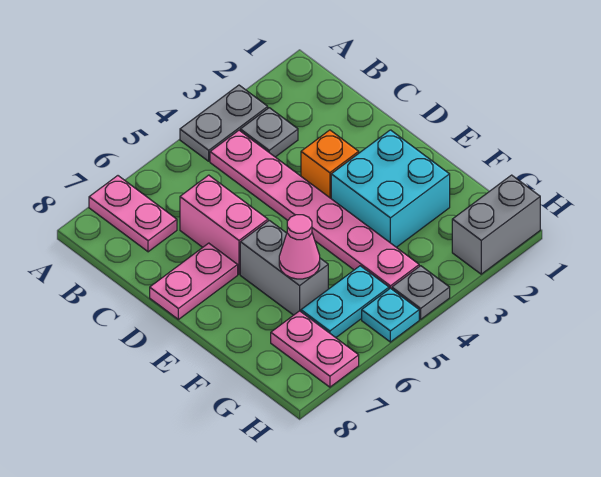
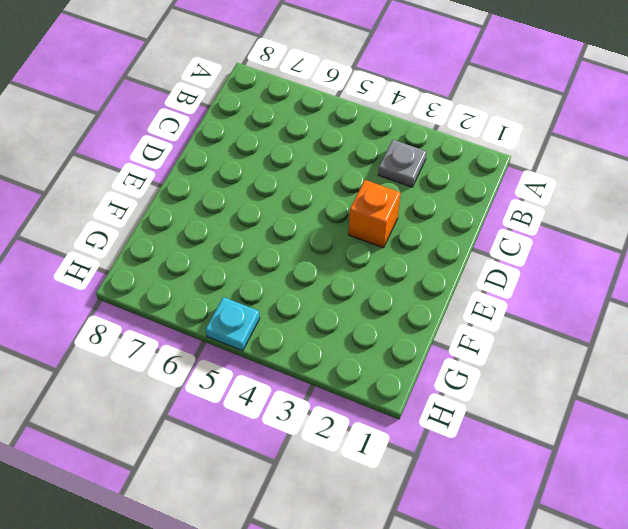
none -> grey plate A3:A4 level 1
none -> pink plate A7:B7 level 1
none -> pink plate B4:G4 level 1

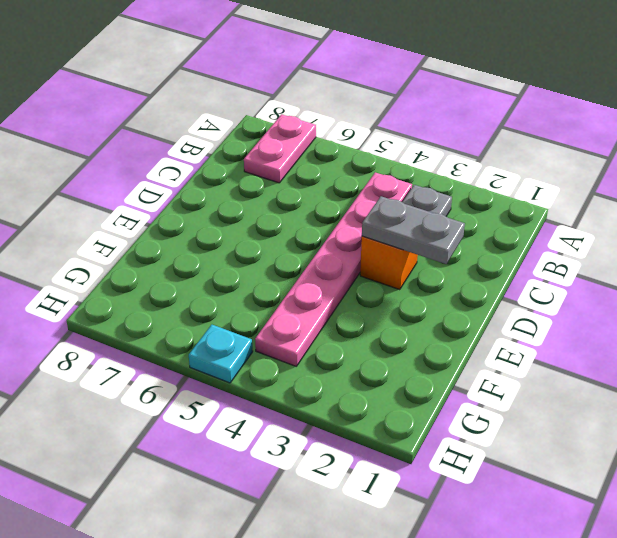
grey plate D2:D3 level 2 -> grey plate A3:A4 level 1
none -> pink brick C6:D6 level 1
none -> pink plate D7:D8 level 1
none -> cyan brick E2:F3 level 1

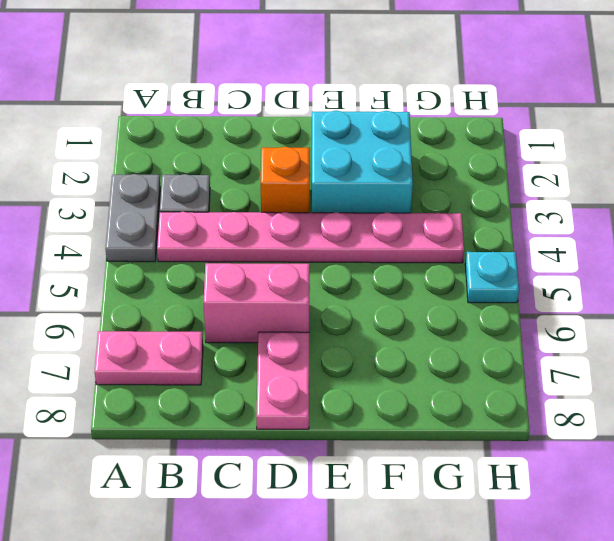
none -> grey brick E6:F6 level 1
none -> cyan plate G5:G6 level 1
none -> pink plate G7:H7 level 1

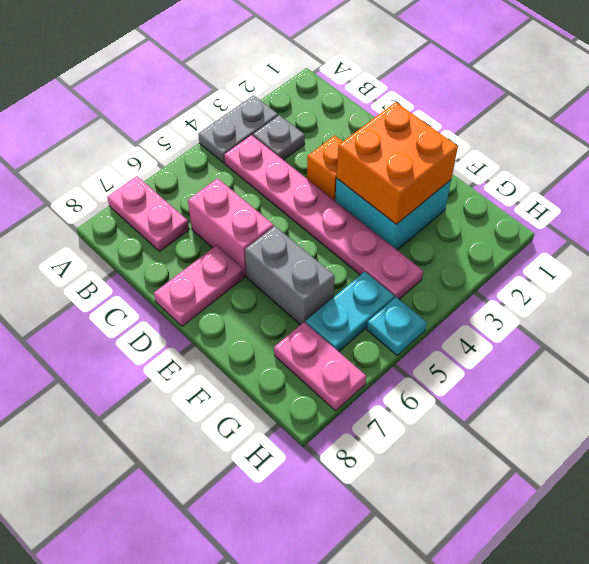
orange brick E2:F3 level 2 -> none
none -> grey brick H1:H2 level 1
none -> grey plate H4 level 1
none -> pink cone F6 level 2

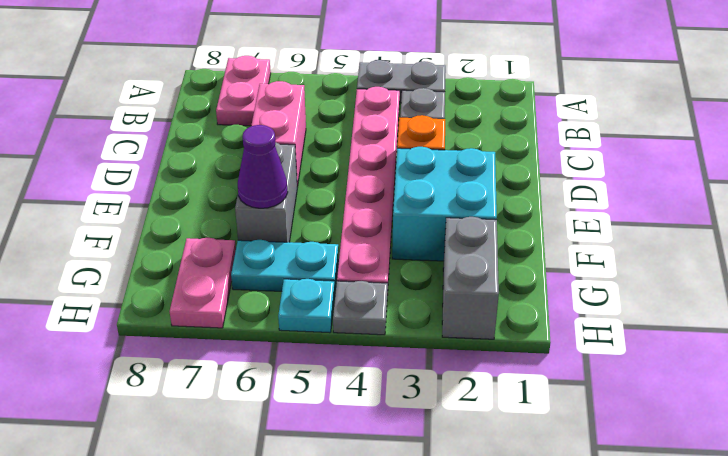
purple cone F6 level 2 -> pink cone F6 level 2
grey brick G2:H2 level 1 -> grey brick H1:H2 level 1
none -> pink plate D7:D8 level 1

